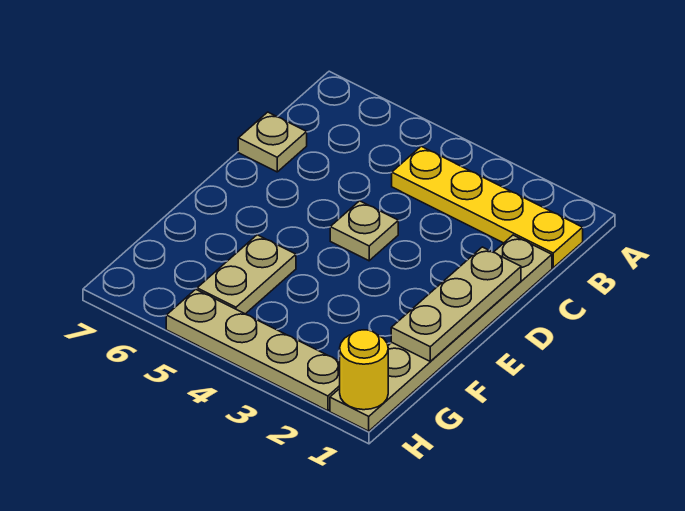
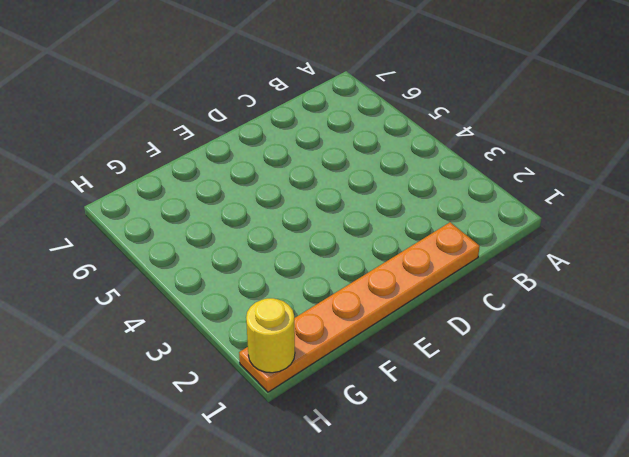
orange plate C1:H1 level 1 -> tan plate C1:H1 level 1
none -> yellow plate B1:B4 level 1
none -> tan plate C7 level 1

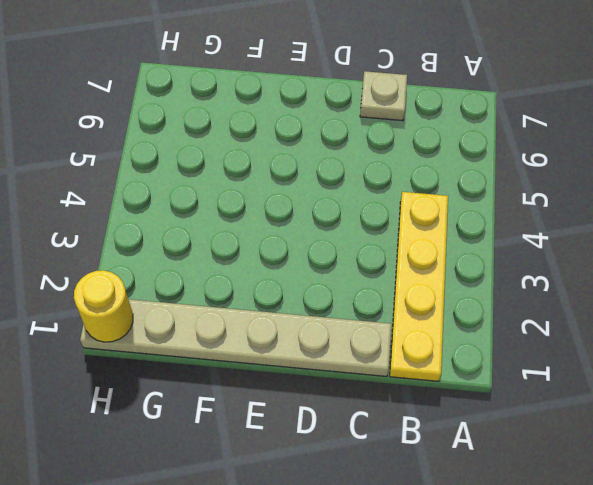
none -> tan plate D4 level 1
none -> tan plate F5:G5 level 1

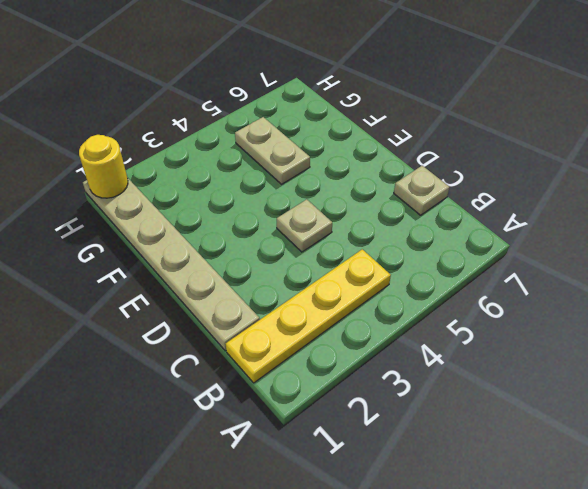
none -> tan plate H2:H5 level 1
none -> tan plate D1:F1 level 2

